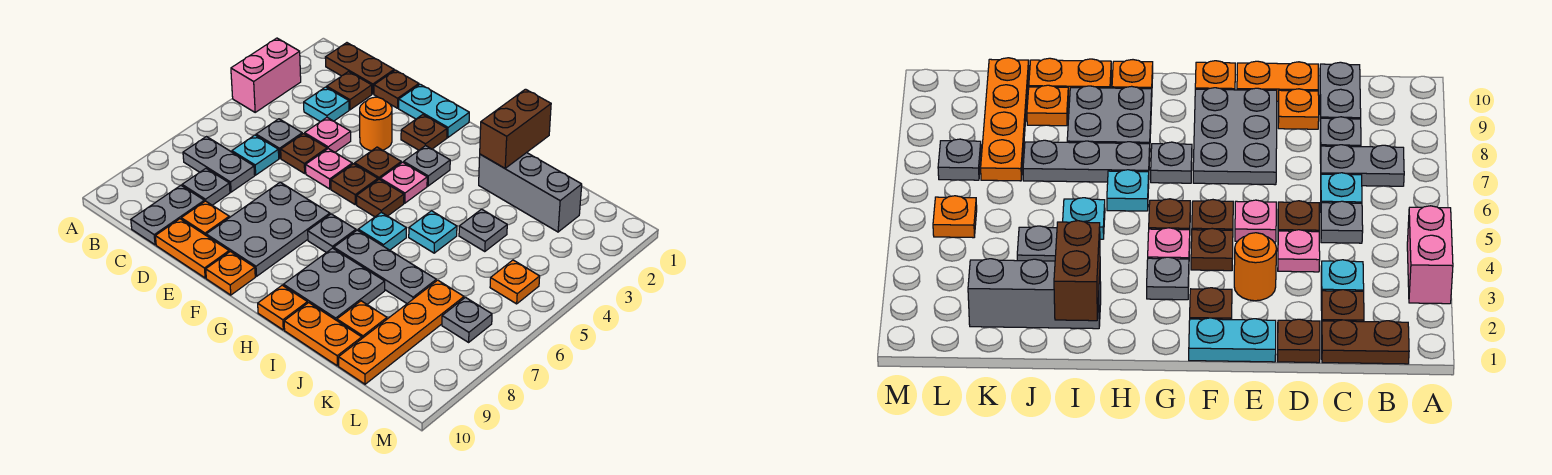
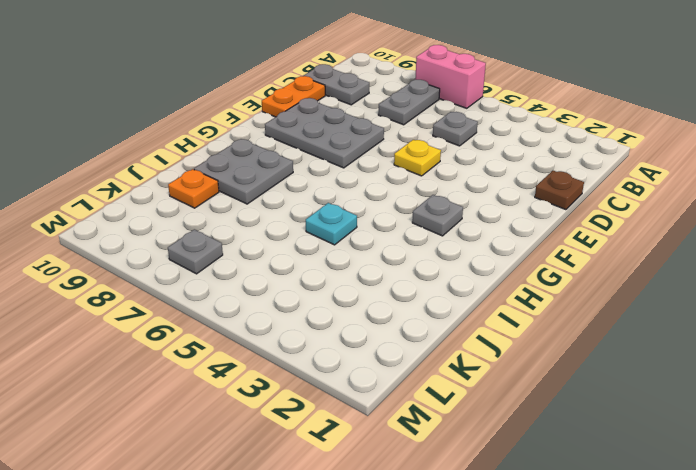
pink brick A6:A7 level 1 -> pink brick A3:A4 level 1
yellow plate E5 level 1 -> pink plate E5 level 1
none -> brown plate B1:C1 level 1
none -> brown plate C2 level 1
none -> cyan plate C3 level 1
none -> cyan plate C6 level 1

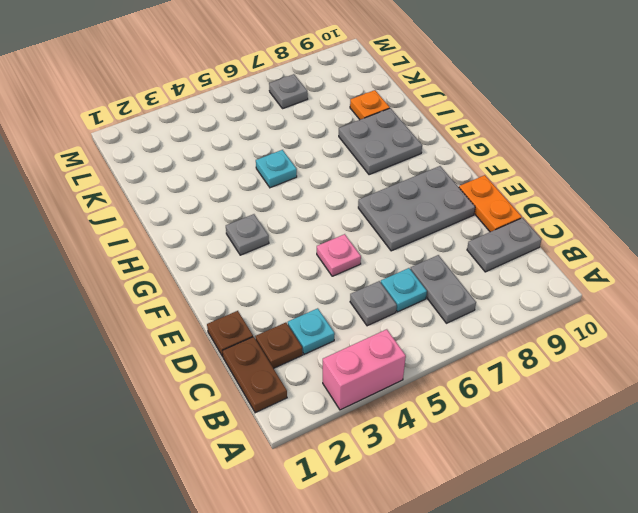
none -> grey plate C8 level 1
none -> pink plate D4 level 1
none -> brown plate D5 level 1
none -> orange plate D9 level 1

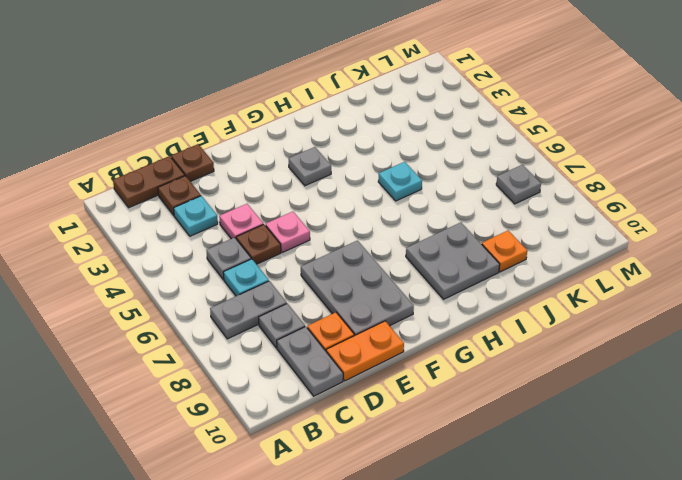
none -> pink brick A3:A4 level 1
none -> cyan plate E1:F1 level 1
none -> orange round brick E3 level 1
none -> brown plate F2 level 1

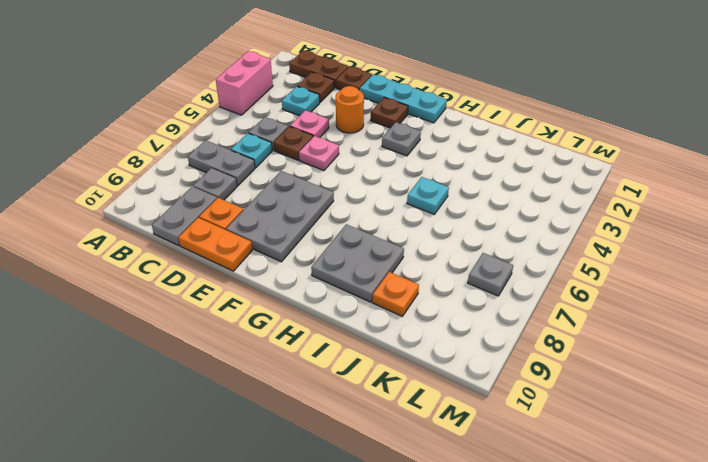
cyan plate E1:G1 level 1 -> cyan plate E1:F1 level 1
none -> brown plate F4 level 1
none -> brown plate F5 level 1
none -> orange plate F10 level 1
none -> pink plate G4 level 1

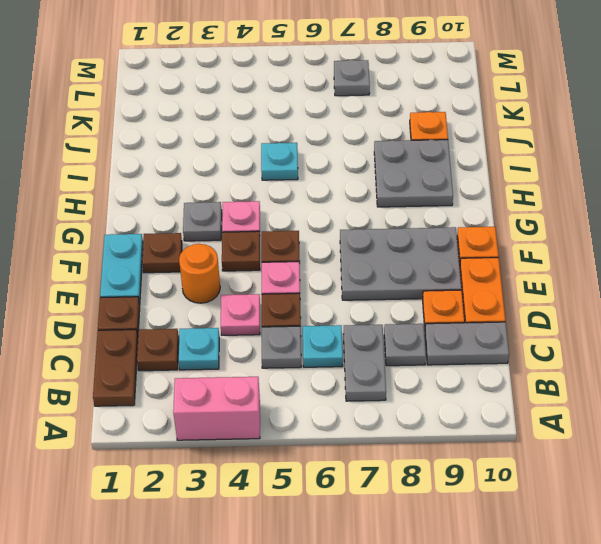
none -> brown plate G5 level 1
none -> grey plate G7 level 1
none -> cyan plate H6 level 1
none -> grey plate H7:J7 level 1

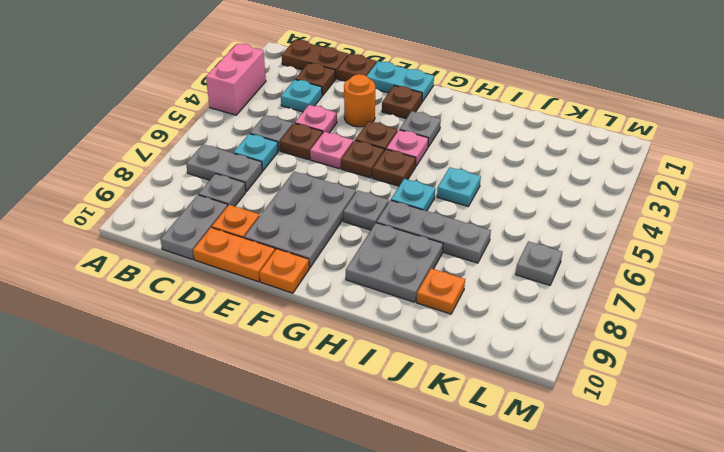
none -> orange plate H10 level 1
none -> grey brick I2:K2 level 1
none -> orange plate I10:J10 level 1
none -> grey plate J4 level 1

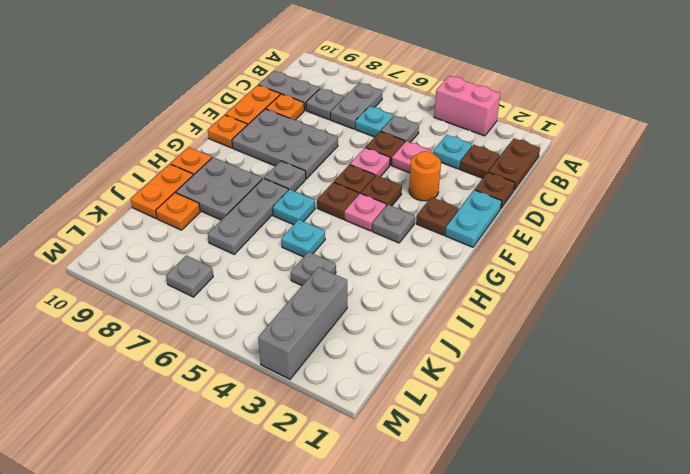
grey brick K3:M3 level 1 -> grey brick I2:K2 level 1
none -> orange plate K7:K10 level 1
none -> orange plate L5 level 1
none -> brown brick I1:I2 level 2

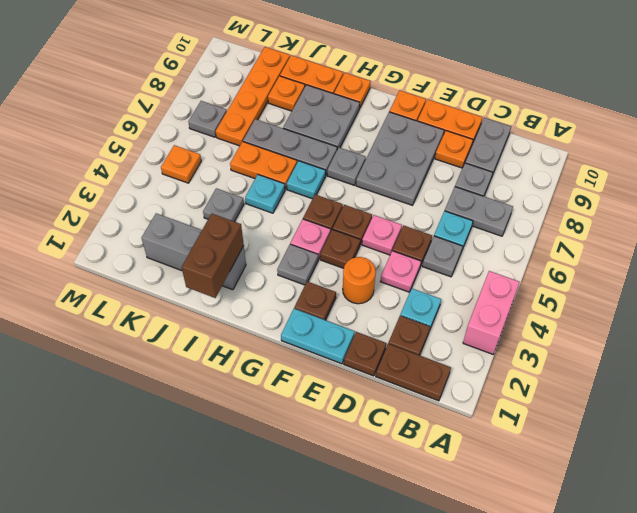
orange plate I6:J6 level 1 -> none

